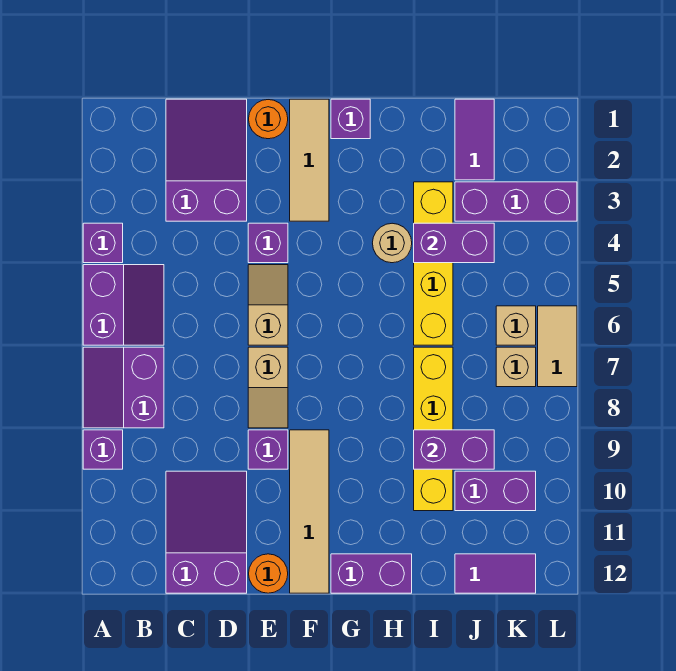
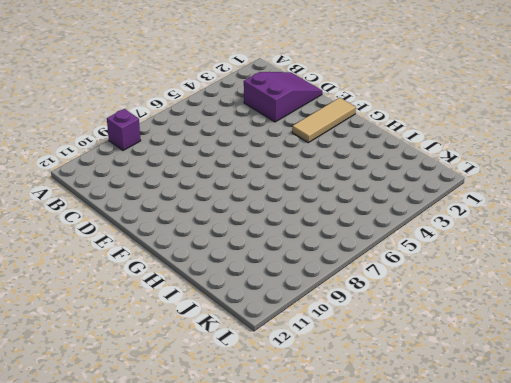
none -> purple brick A4 level 1
none -> purple slope A5:B6 level 1 top A
none -> purple slope A7:B8 level 1 top B

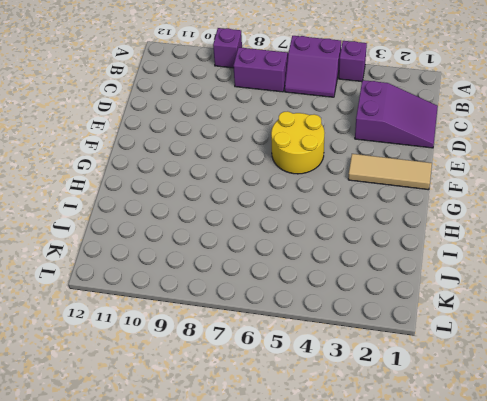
yellow round brick E5:F6 level 1 -> tan slope E5:E6 level 1 top 6
none -> purple slope C10:D12 level 1 top 12
none -> orange round brick E1 level 1
none -> purple brick E4 level 1

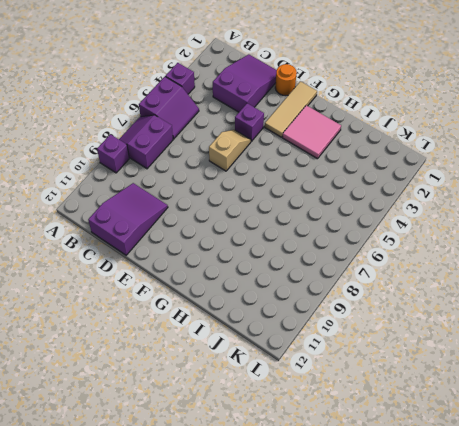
pink tile G2:H3 level 1 -> none
none -> tan slope E7:E8 level 1 top 7
none -> purple brick E9 level 1
none -> orange round brick E12 level 1

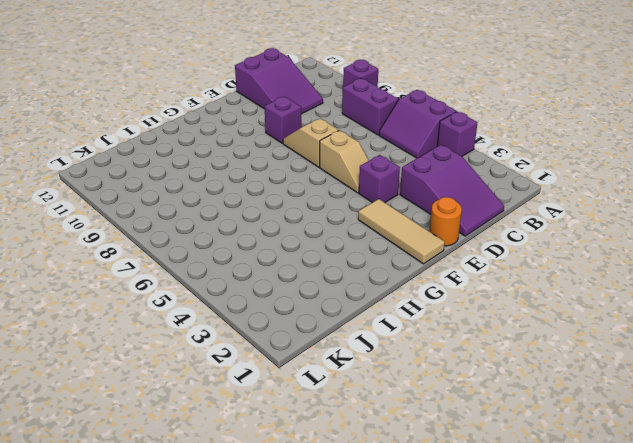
none -> orange round brick E12 level 1
none -> tan tile F9:F12 level 1
none -> purple brick G1 level 1

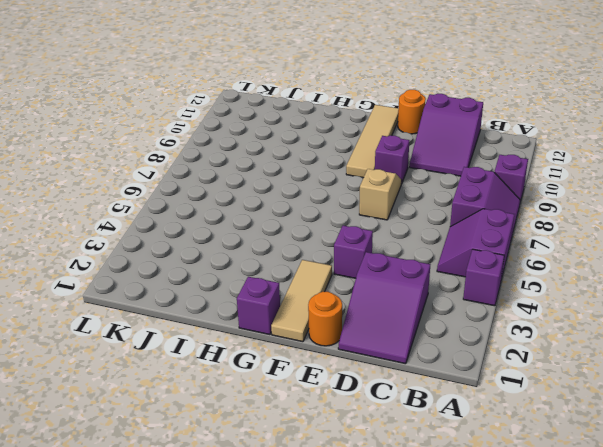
none -> tan slope E5:E6 level 1 top 6
none -> purple brick G12:H12 level 1
none -> tan round brick H4 level 1

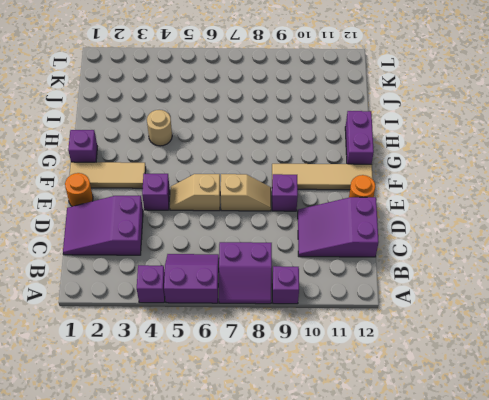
none -> yellow brick I3:I6 level 1
none -> yellow brick I7:I10 level 1
none -> purple tile J1:J2 level 1

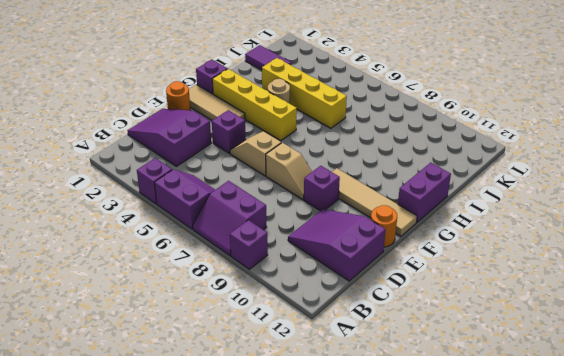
yellow brick G2:G5 level 1 -> yellow brick I7:I10 level 1
none -> purple brick J3:L3 level 1
none -> purple brick J10:K10 level 1
none -> purple tile J12:K12 level 1

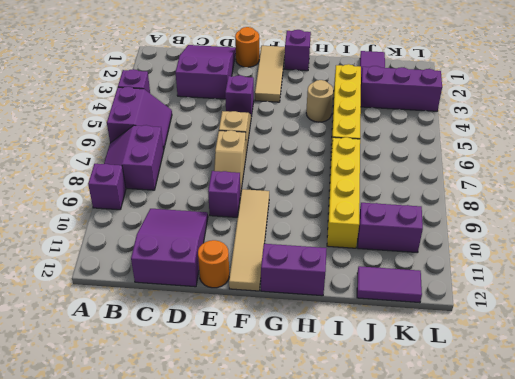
none -> tan brick K6 level 1
none -> tan brick K7 level 1
none -> tan tile L6:L7 level 1

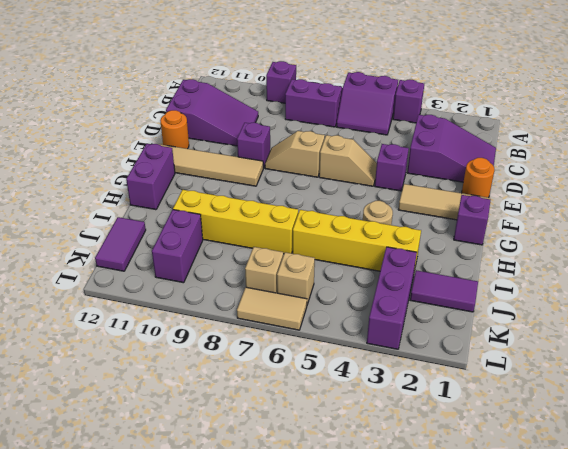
none -> purple brick I4:J4 level 2
none -> purple brick I9:J9 level 2

